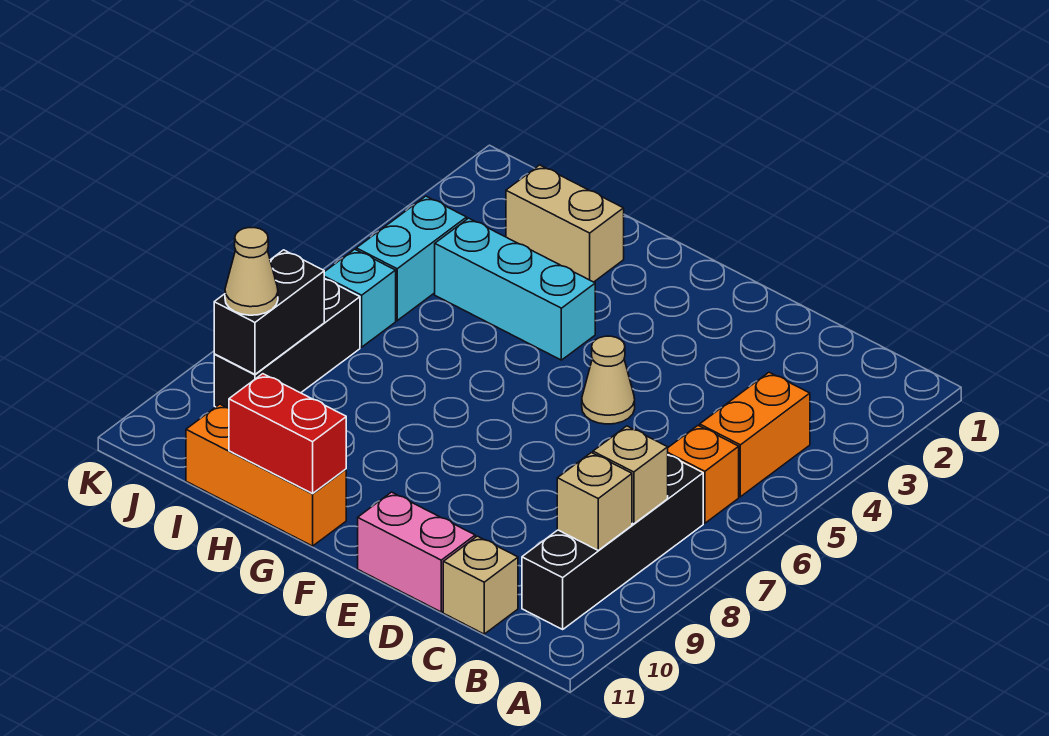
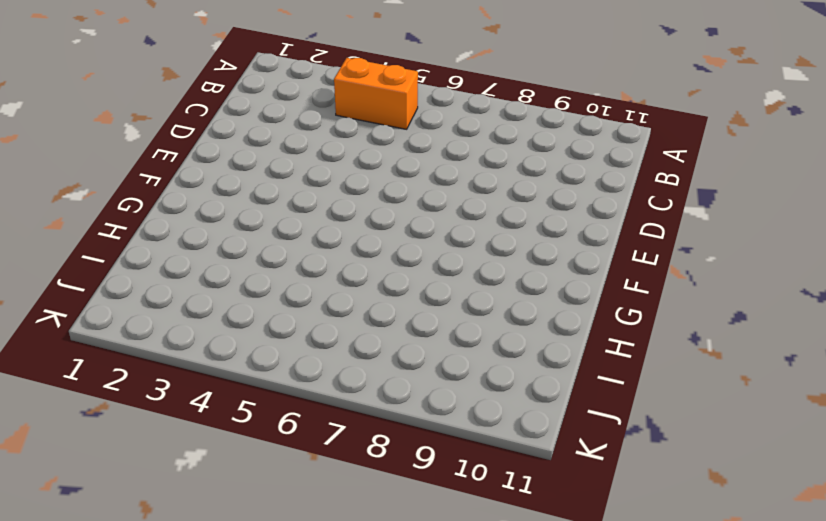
none -> orange brick B6 level 1
none -> black brick B7:B10 level 1
none -> tan brick C11 level 1

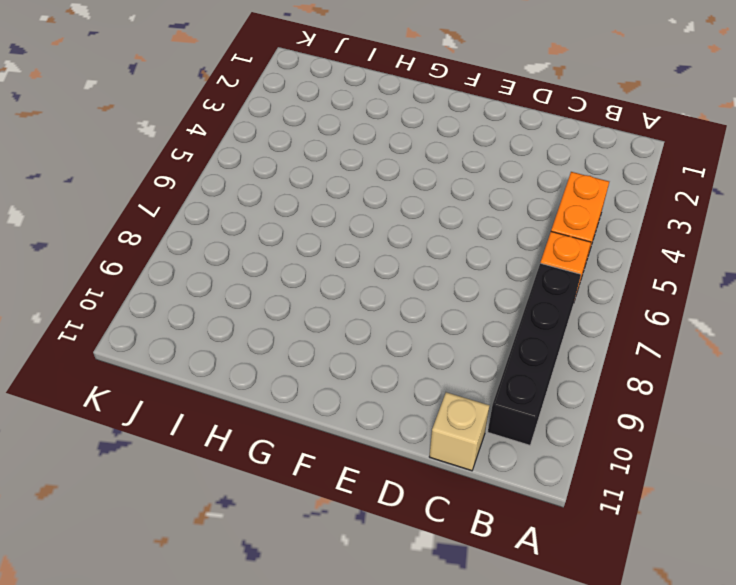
none -> pink brick D11:E11 level 1
none -> tan cone E5 level 1
none -> cyan brick G4:I4 level 1

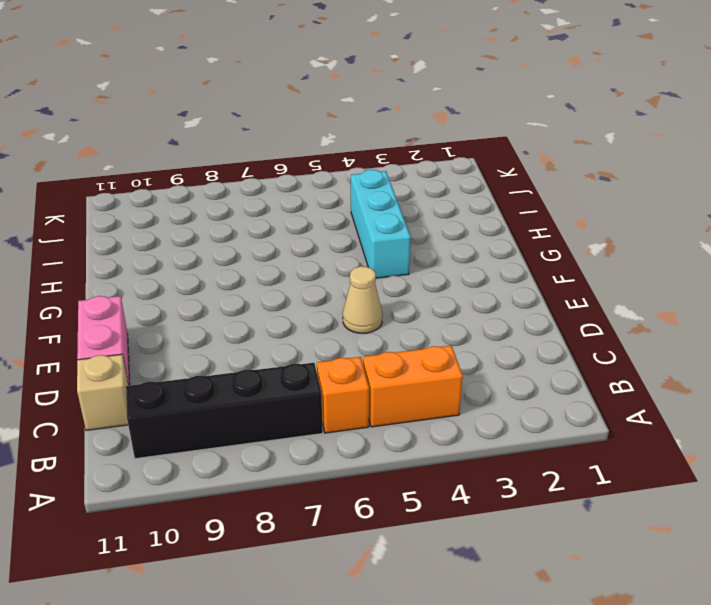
none -> orange brick G11:I11 level 1
none -> tan brick H2:I2 level 1
none -> cyan brick J4:J5 level 1

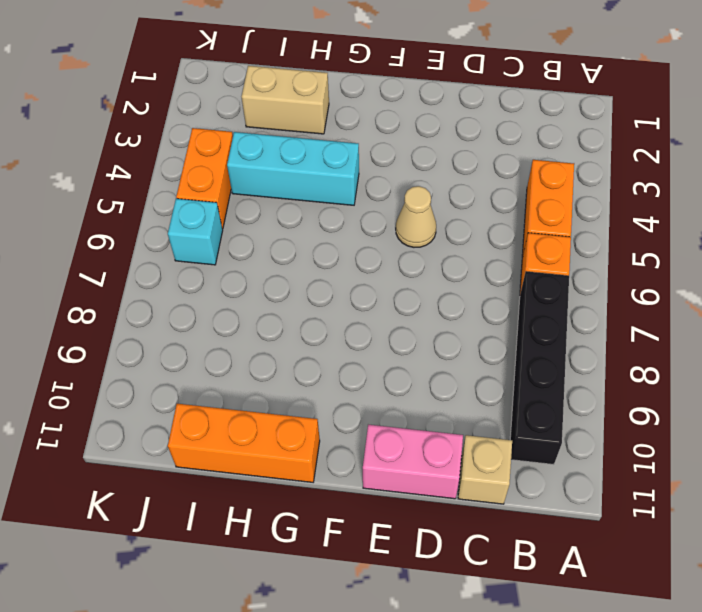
orange brick J4:J5 level 1 -> cyan brick J4:J5 level 1
none -> black brick J7:J9 level 1
none -> tan brick B8 level 2
none -> tan brick B9 level 2

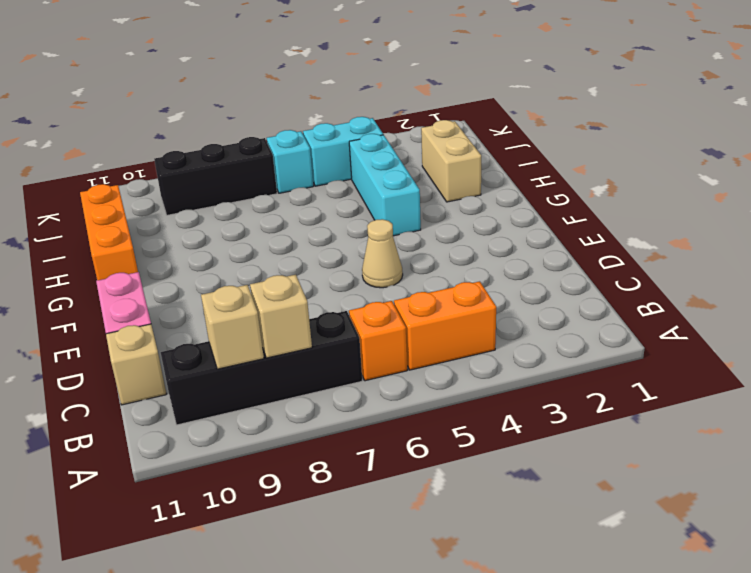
none -> red brick G11:H11 level 2
none -> black brick J8:J9 level 2
none -> tan cone J9 level 3

